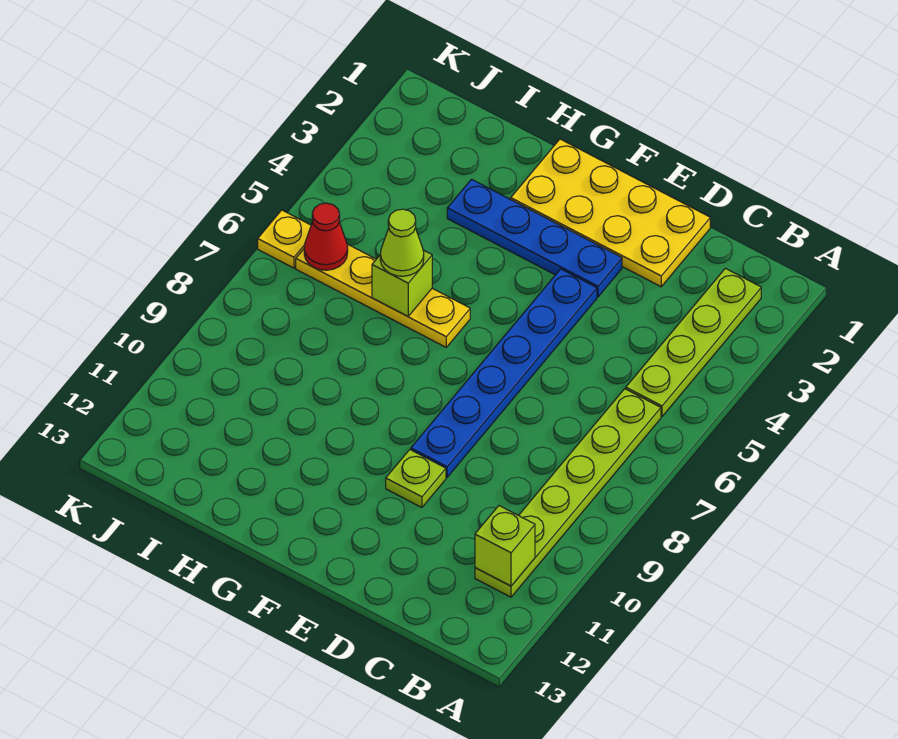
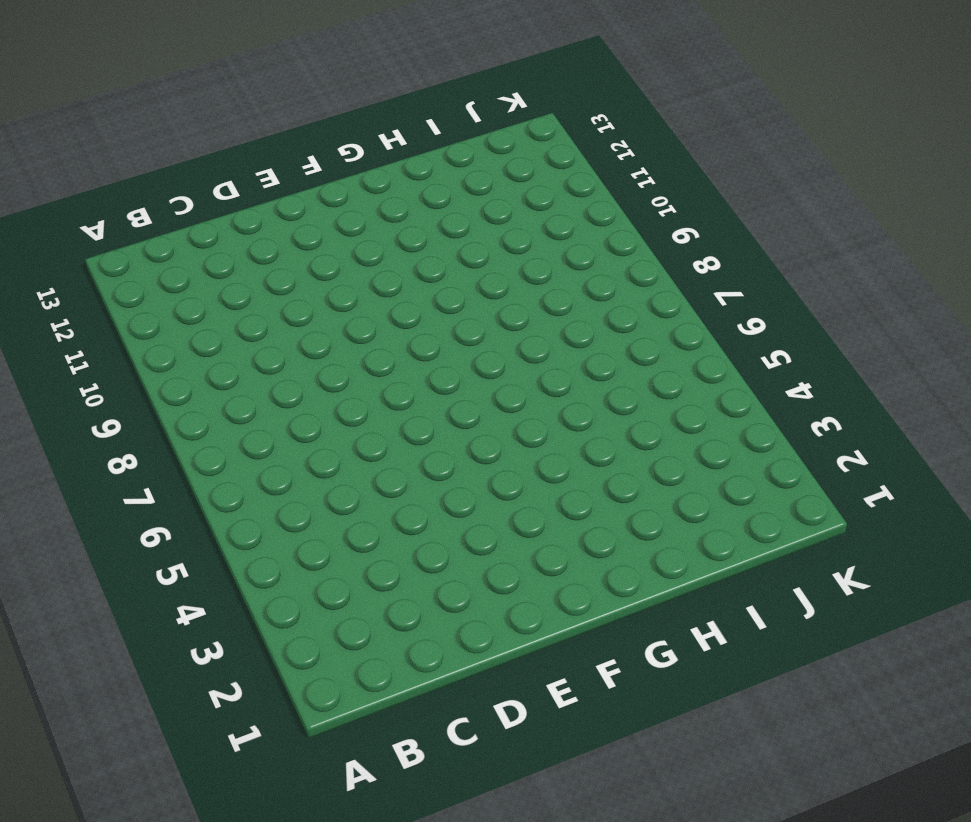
none -> lime plate B2:B5 level 1
none -> lime plate B6:B11 level 1
none -> yellow plate D1:G2 level 1

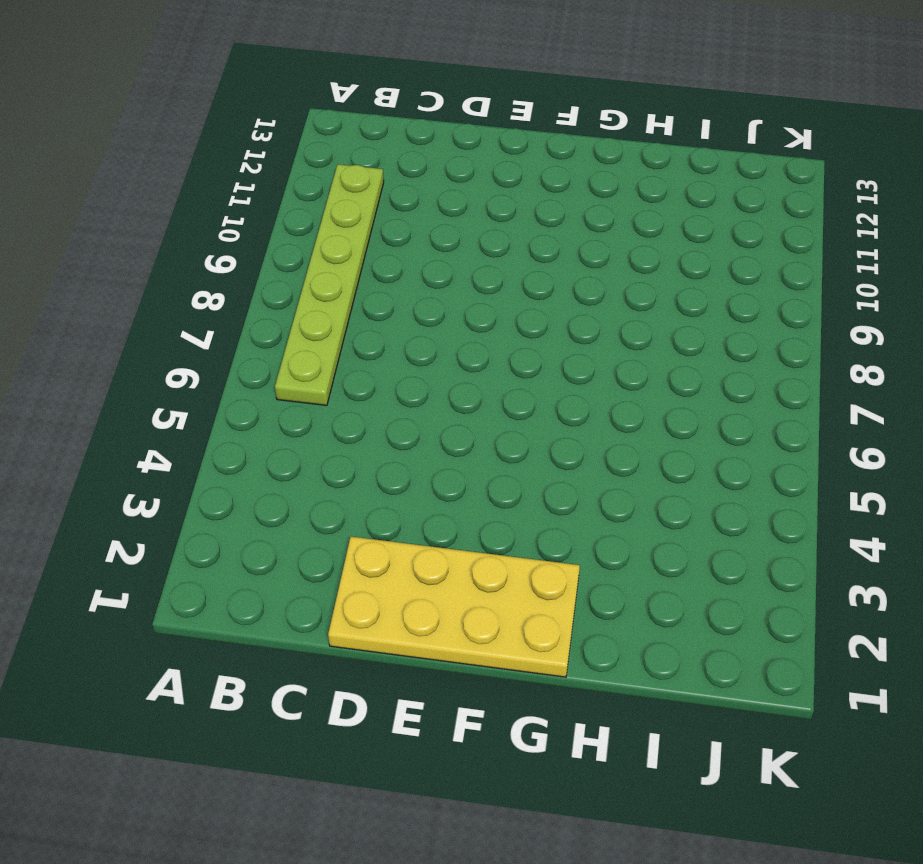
none -> lime plate B2:B5 level 1
none -> blue plate E3:H3 level 1
none -> blue plate E4:E9 level 1

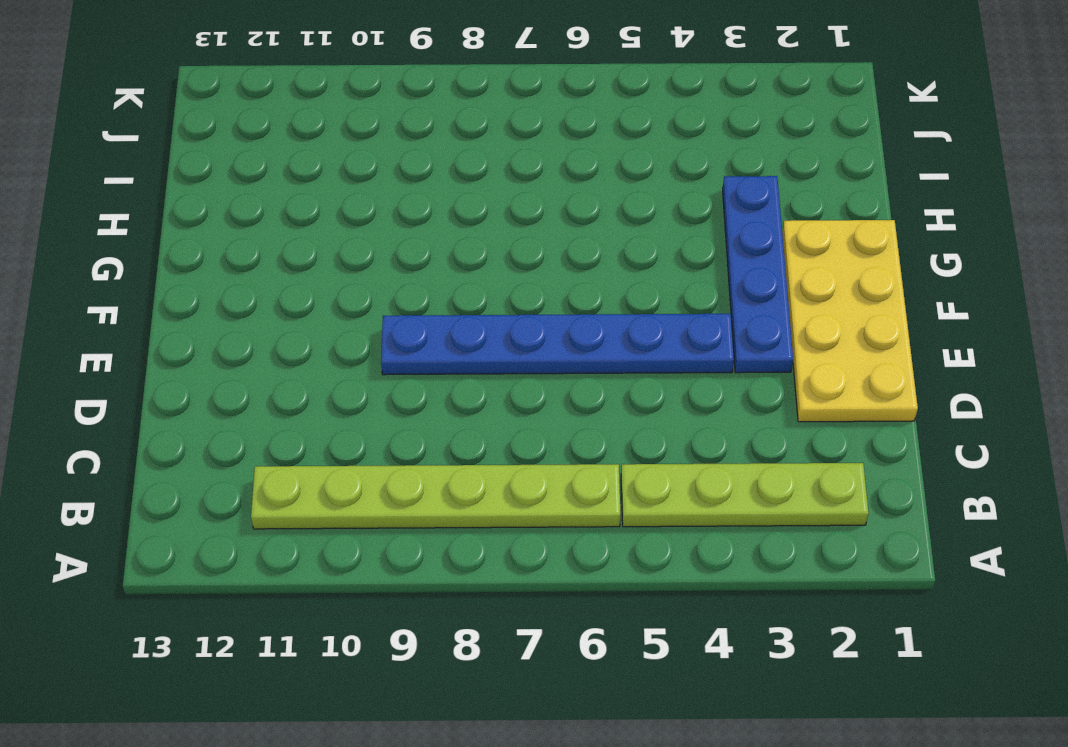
none -> lime plate E10 level 1
none -> yellow plate G6:J6 level 1
none -> yellow plate K6 level 1

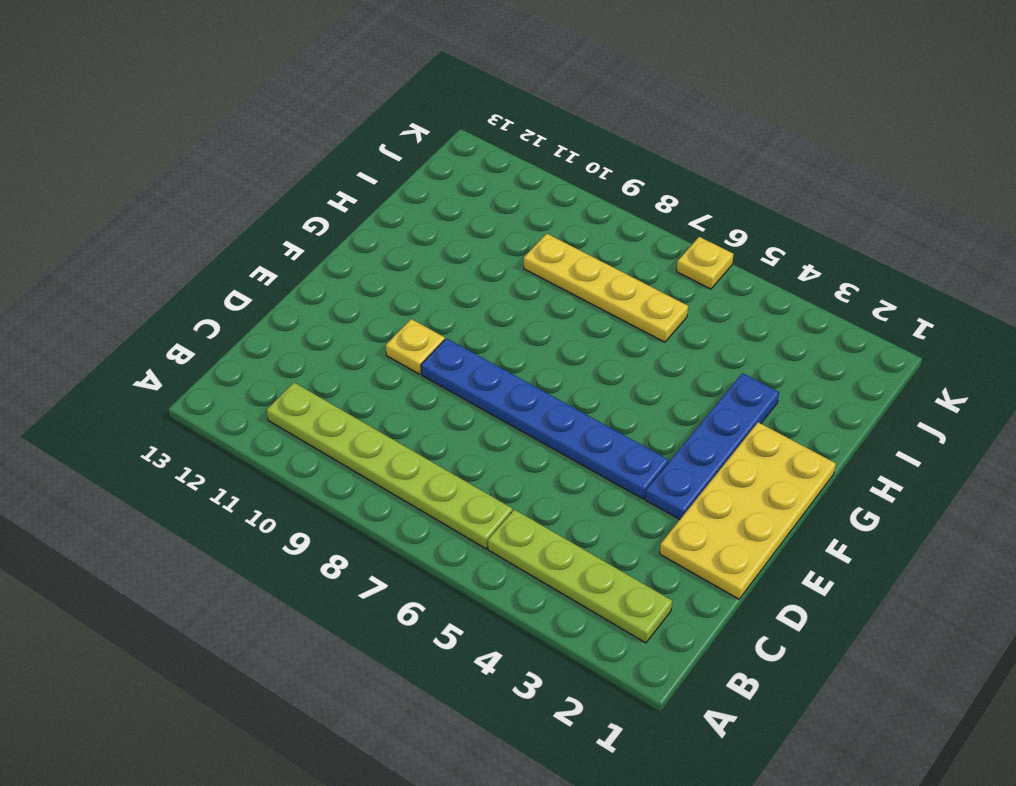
yellow plate E10 level 1 -> lime plate E10 level 1
yellow plate I6:I9 level 1 -> yellow plate G6:J6 level 1
none -> lime brick B11 level 2
none -> lime brick H6 level 2
none -> red cone J6 level 2

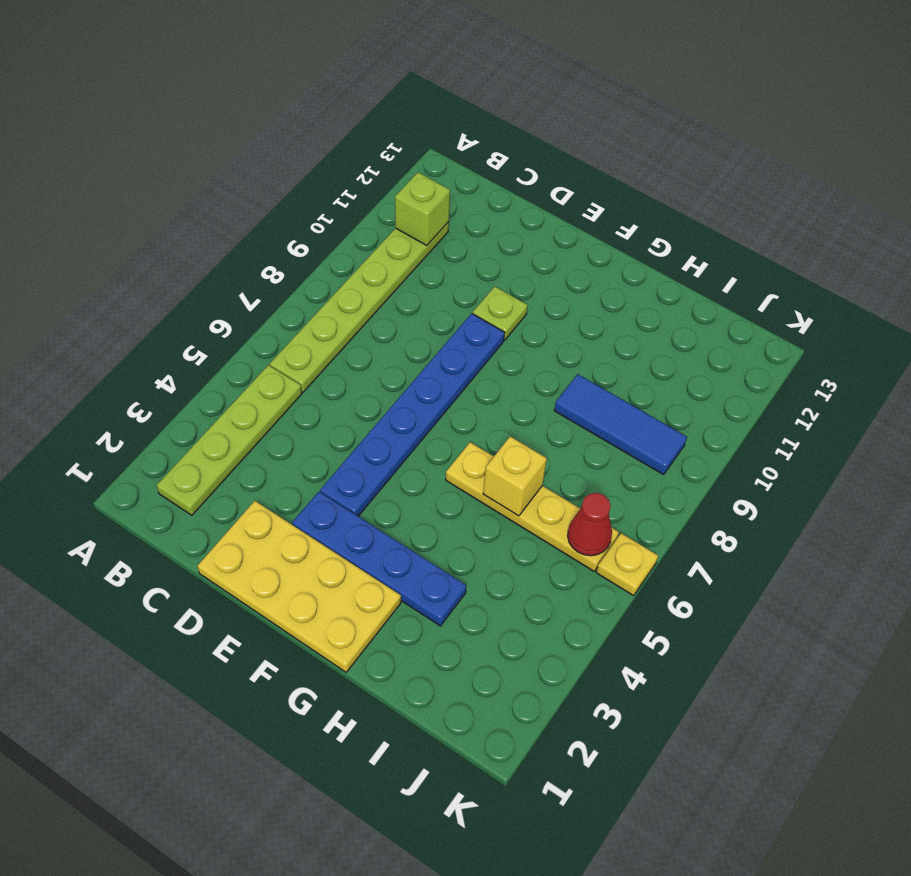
yellow brick H6 level 2 -> lime brick H6 level 2
blue tile H9:J9 level 1 -> none
none -> lime cone H6 level 3

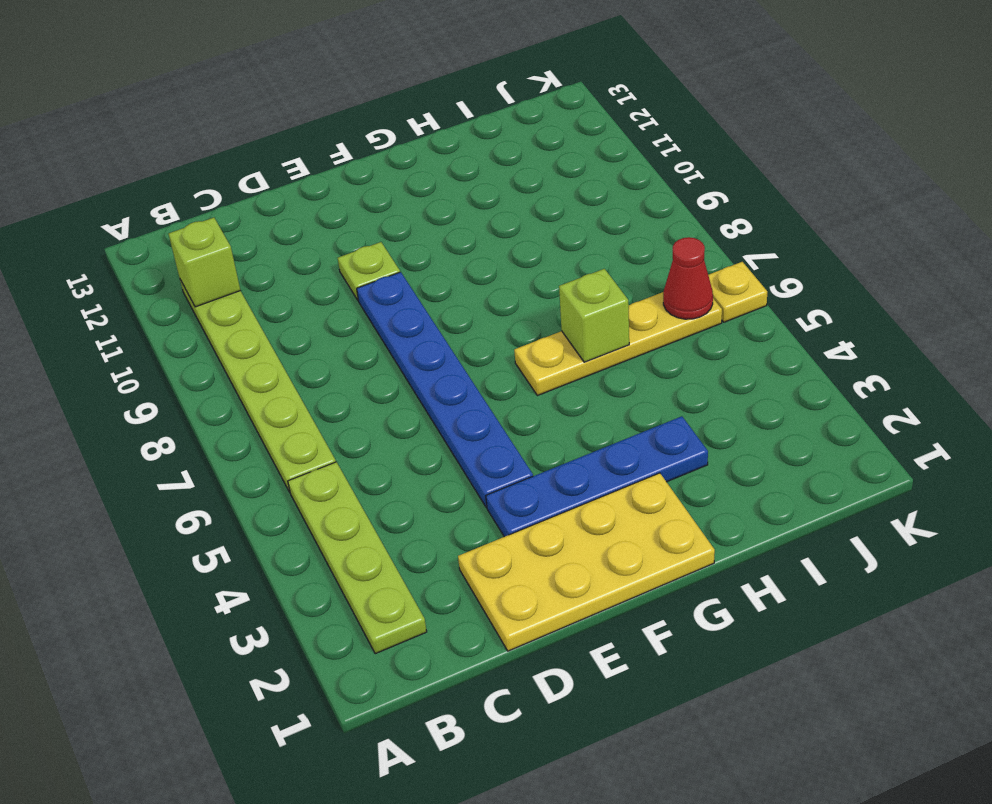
none -> lime cone H6 level 3

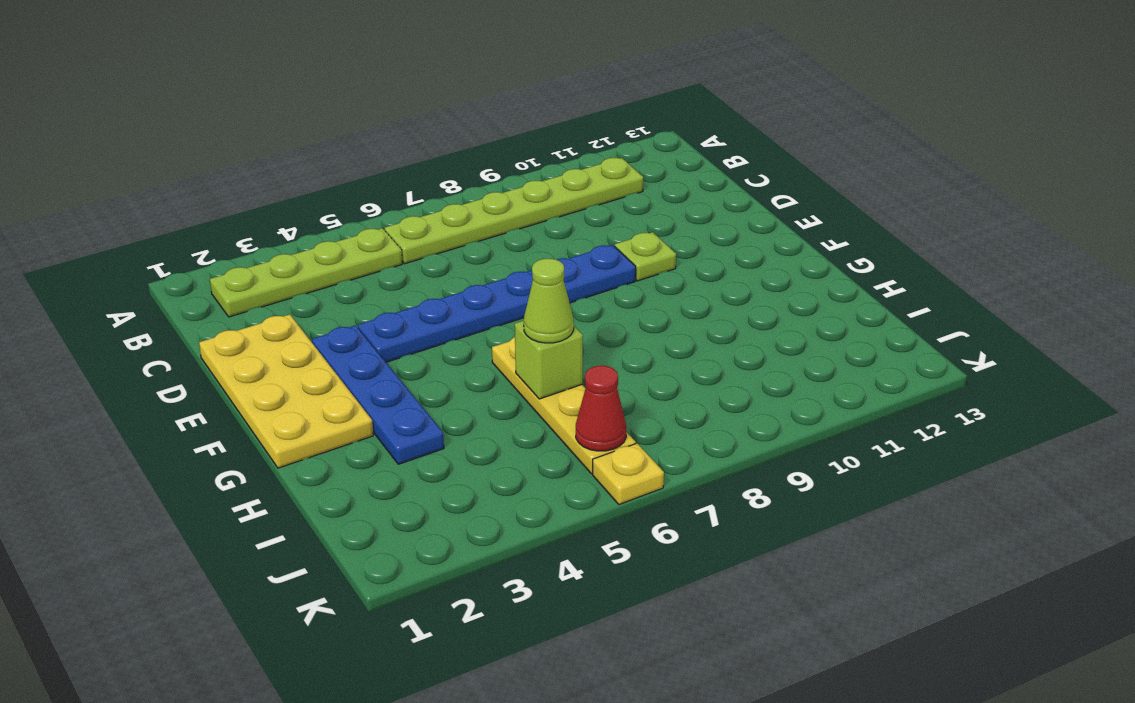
none -> lime brick B11 level 2

